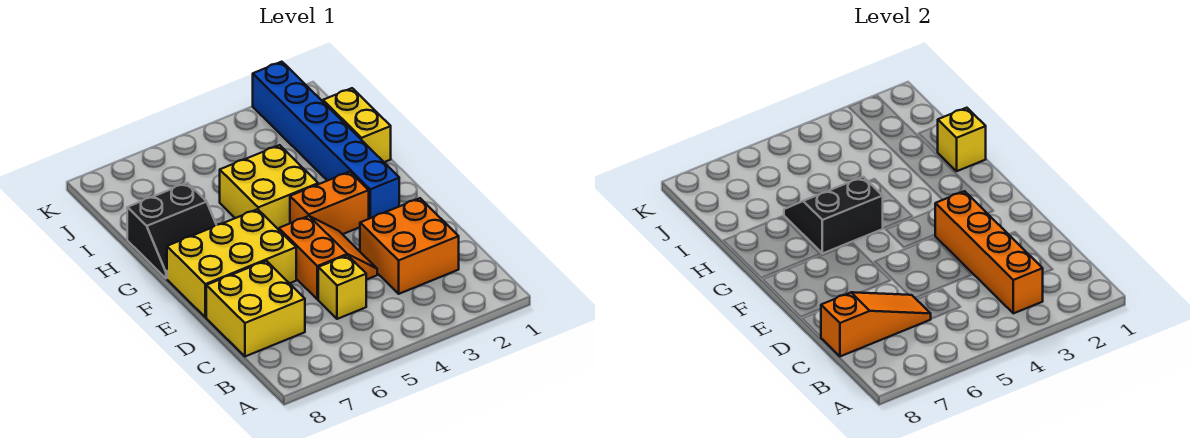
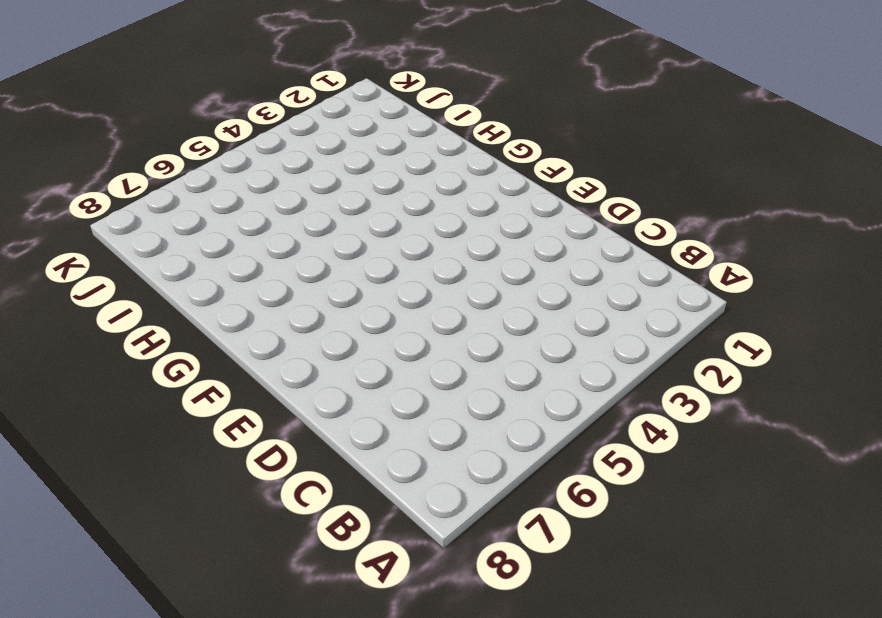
none -> orange brick C2:D3 level 1
none -> yellow brick C5 level 1
none -> yellow brick C7:D8 level 1

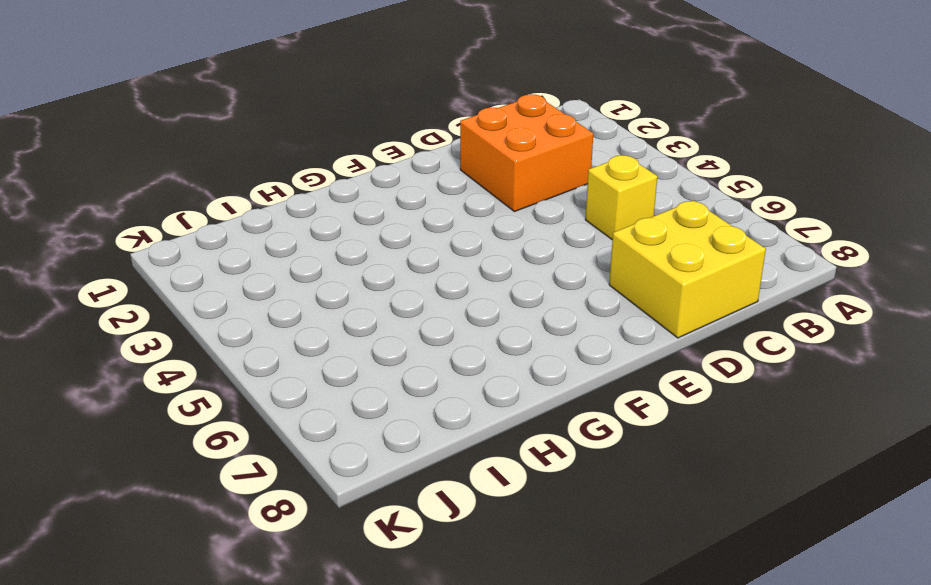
none -> orange slope D4:E5 level 1 top 5
none -> yellow brick E6:F8 level 1
none -> blue brick F2:K2 level 1

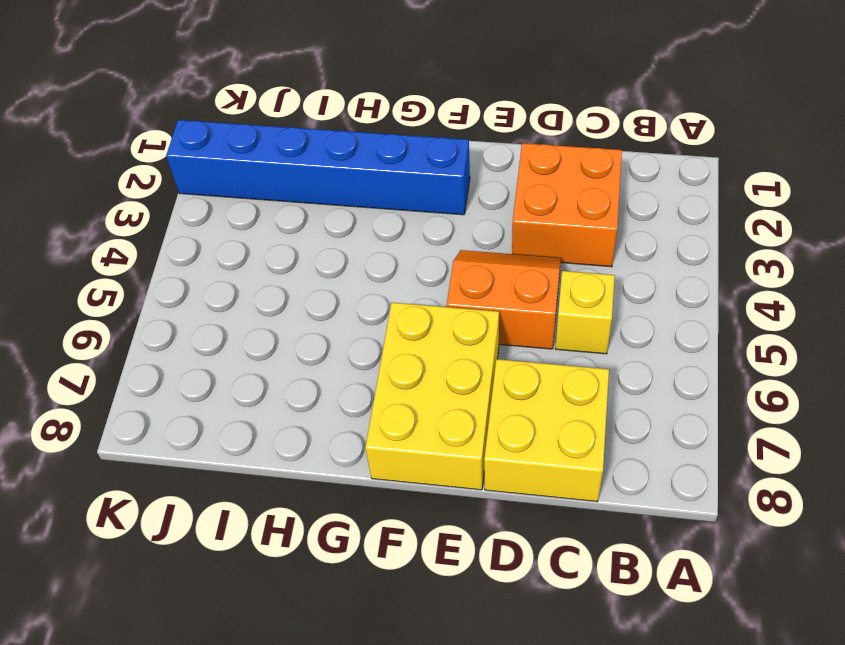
none -> orange brick F3:F4 level 1
none -> yellow brick G4:H5 level 1
none -> black slope G7:H8 level 1 top H

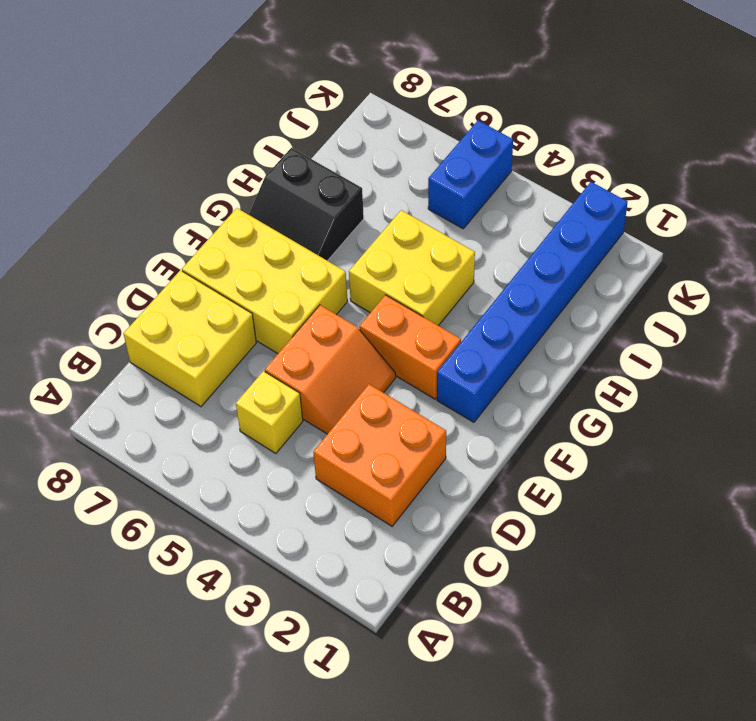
blue brick J5:K5 level 1 -> none
none -> yellow brick H1:I1 level 1
none -> orange brick B3:E3 level 2
none -> orange slope C6:C8 level 2 top 8

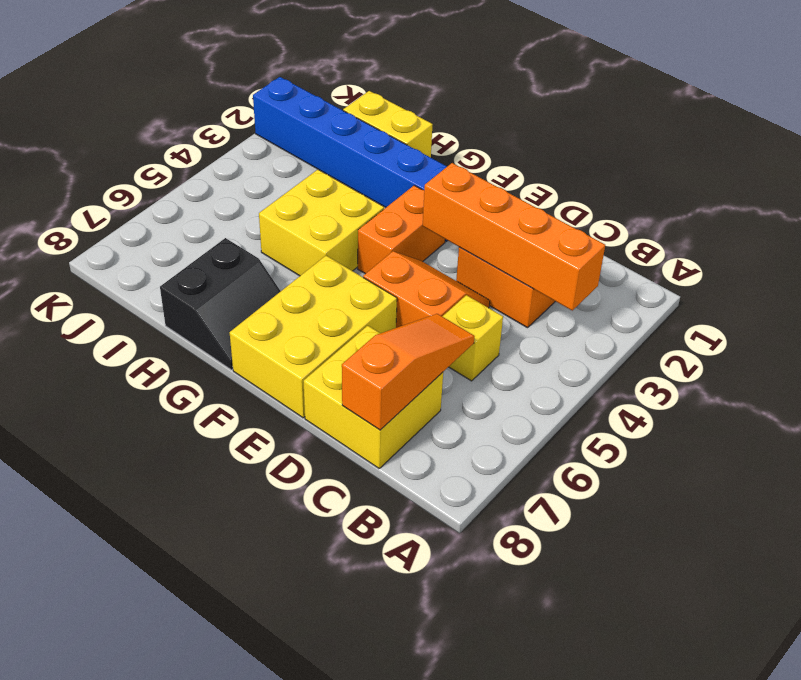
none -> black slope G5:H6 level 2 top G
none -> yellow brick H1 level 2

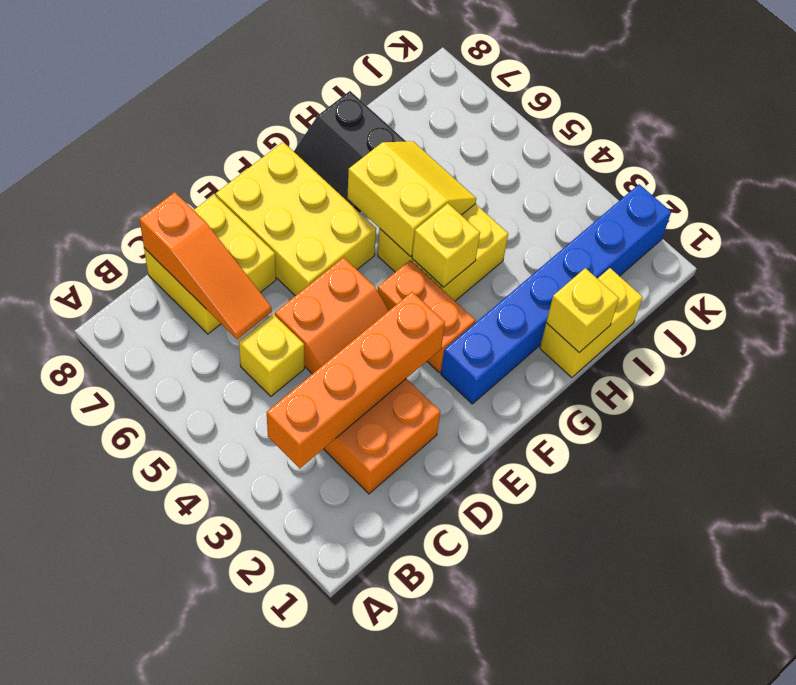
yellow brick G4 level 2 -> none
yellow slope G5:H6 level 2 top G -> black slope G5:H6 level 2 top G

